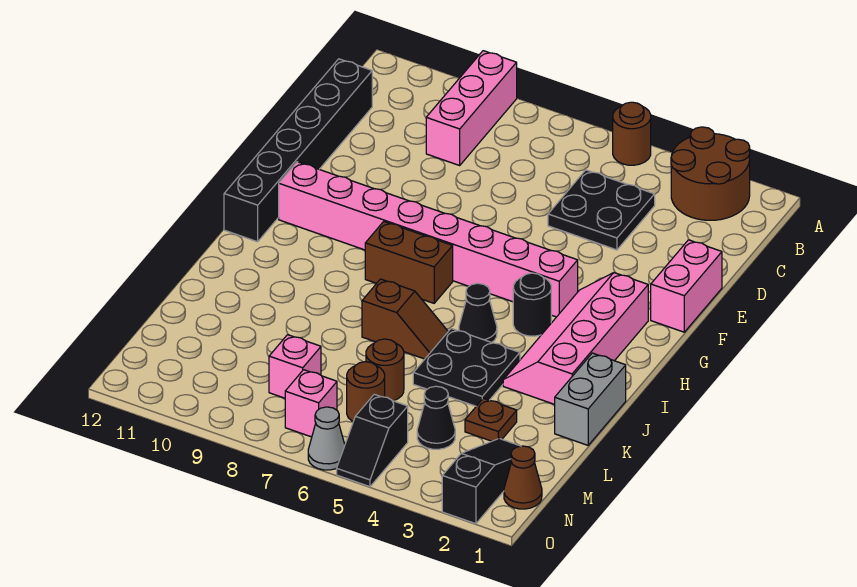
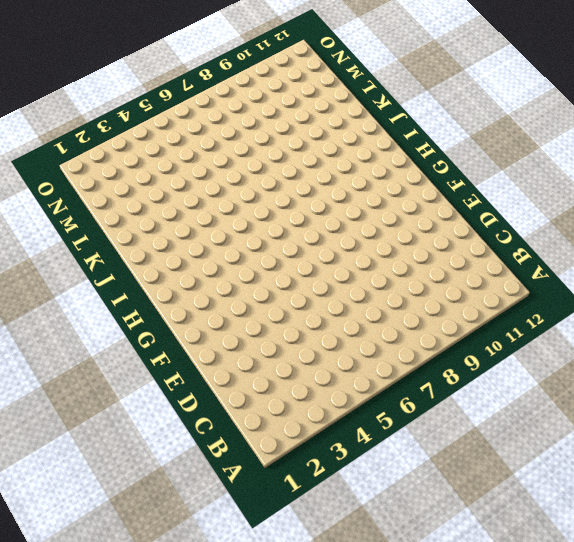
none -> brown round brick A2:B3 level 1
none -> brown round brick A5 level 1
none -> pink brick A9:C9 level 1

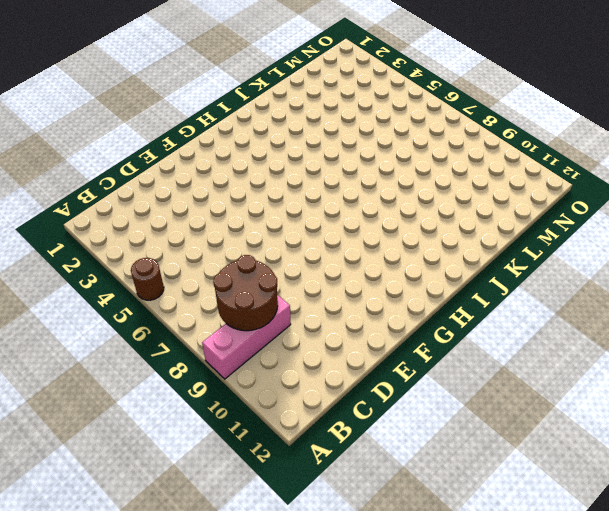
brown round brick B8:C9 level 2 -> brown round brick A2:B3 level 1
none -> black plate C4:D5 level 1
none -> black brick C12:H12 level 1
none -> pink brick E1:F1 level 1

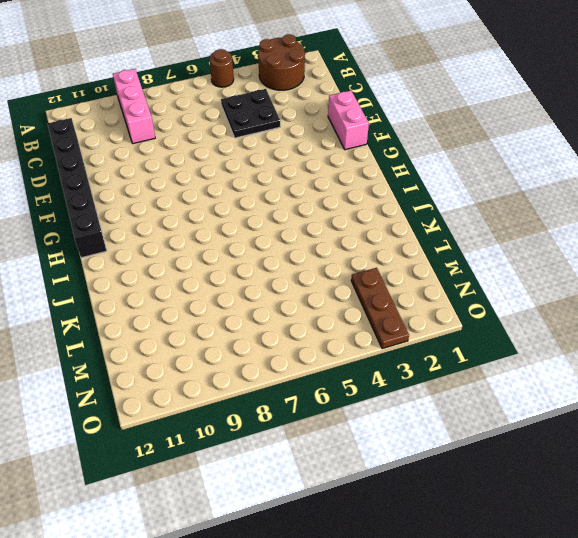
brown plate M3:O3 level 1 -> none
none -> pink slope G2:J3 level 1 top 2
none -> pink brick G4:G11 level 1
none -> black round brick H4 level 1

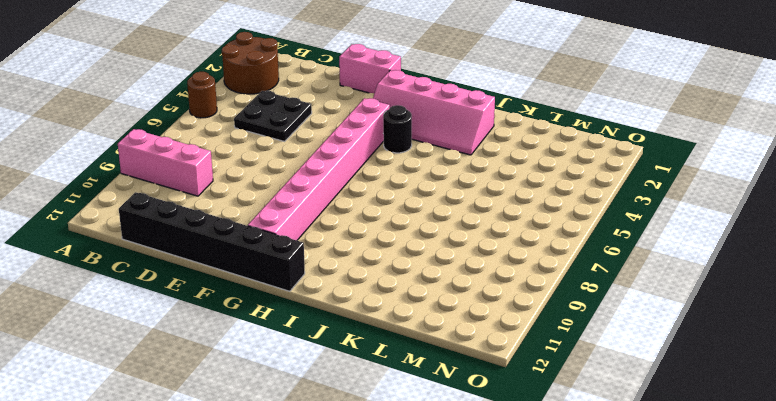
none -> brown brick H7:H8 level 1
none -> black cone I5 level 1
none -> grey brick J1:K1 level 1

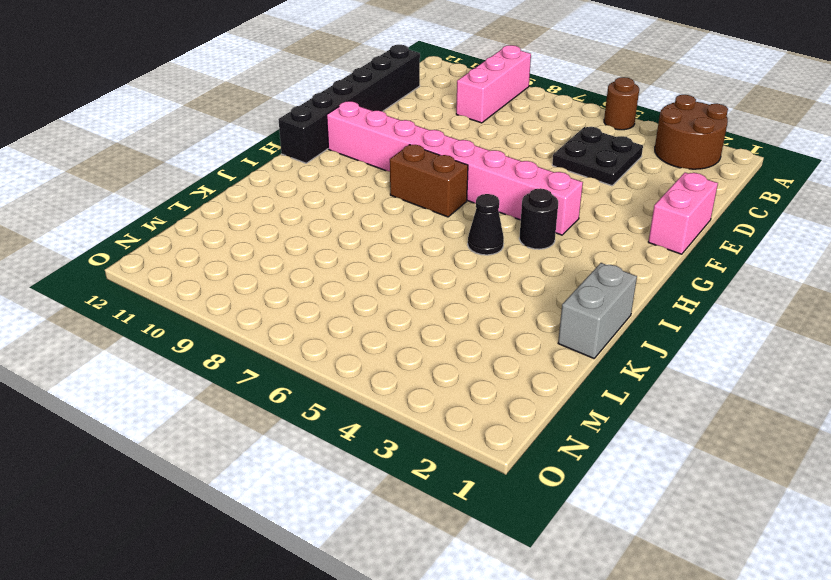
none -> pink slope G2:J3 level 1 top 2
none -> black plate J4:K5 level 1
none -> brown slope J6:J7 level 1 top 7

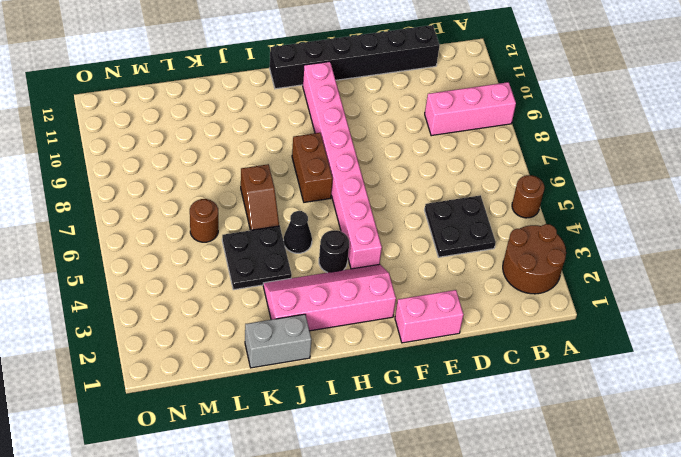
none -> brown plate L3 level 1
none -> black slope M2:O2 level 1 top O
none -> black cone M4 level 1

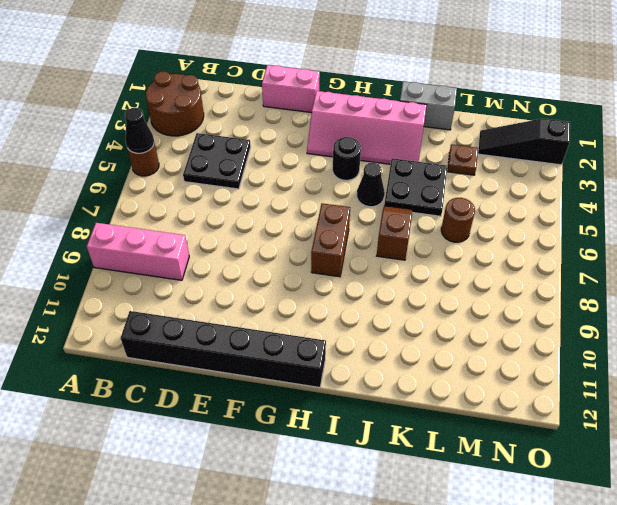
black cone A5 level 2 -> black cone M4 level 1
none -> pink brick G4:G11 level 1
none -> brown round brick M6 level 1
none -> pink brick M8 level 1

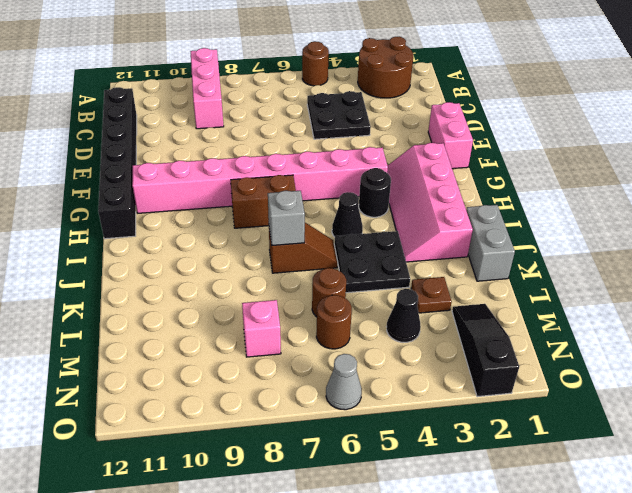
grey brick J7 level 2 -> none
none -> brown cone N1 level 1
none -> black slope N5:O5 level 1 top N
none -> pink brick N7 level 1

